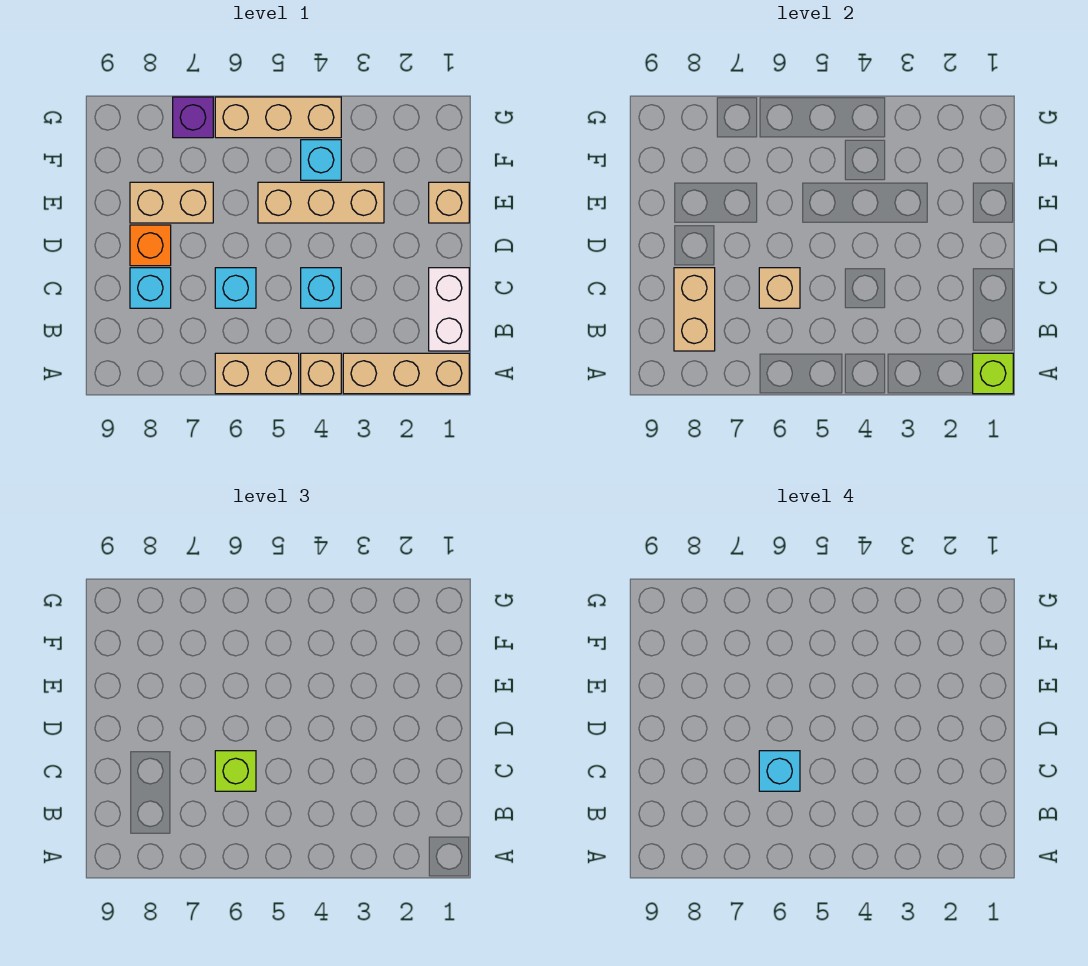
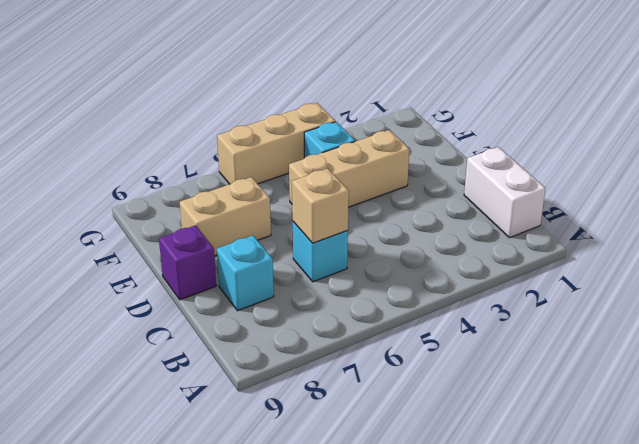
purple brick D9 level 1 -> purple brick G7 level 1
none -> tan brick A1:A3 level 1
none -> tan brick A4 level 1
none -> tan brick A5:A6 level 1

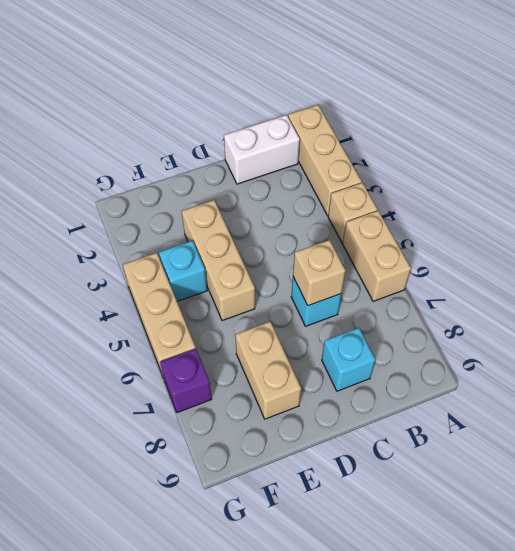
none -> cyan brick C4 level 1
none -> orange brick D8 level 1
none -> tan brick E1 level 1

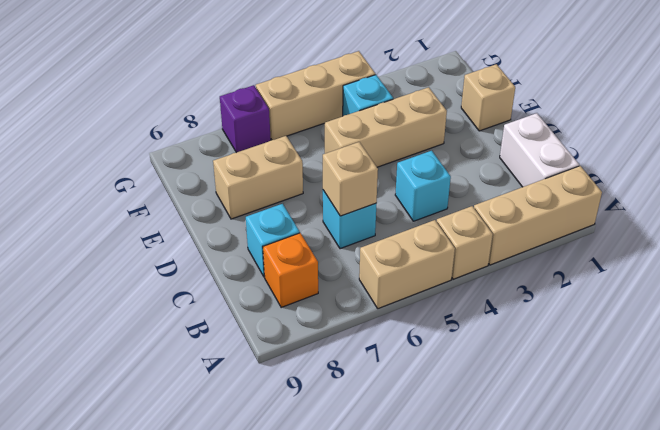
orange brick B8 level 1 -> orange brick D8 level 1
none -> lime brick A1 level 2
none -> tan brick B8:C8 level 2
none -> lime brick C6 level 3

